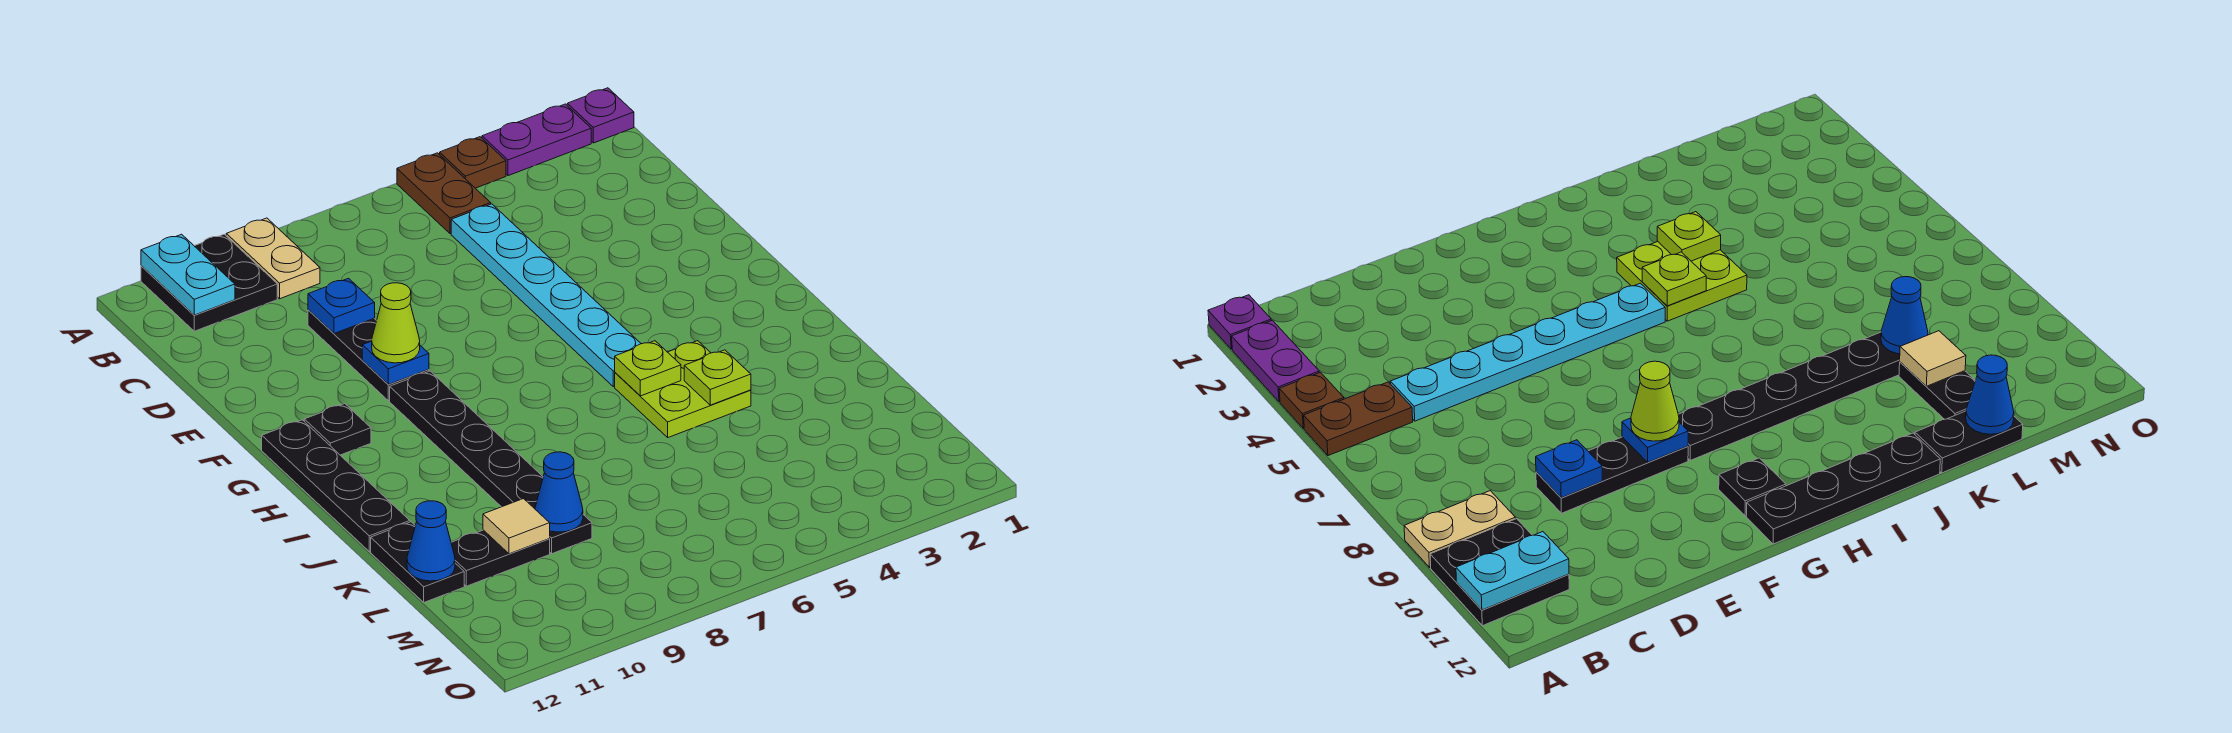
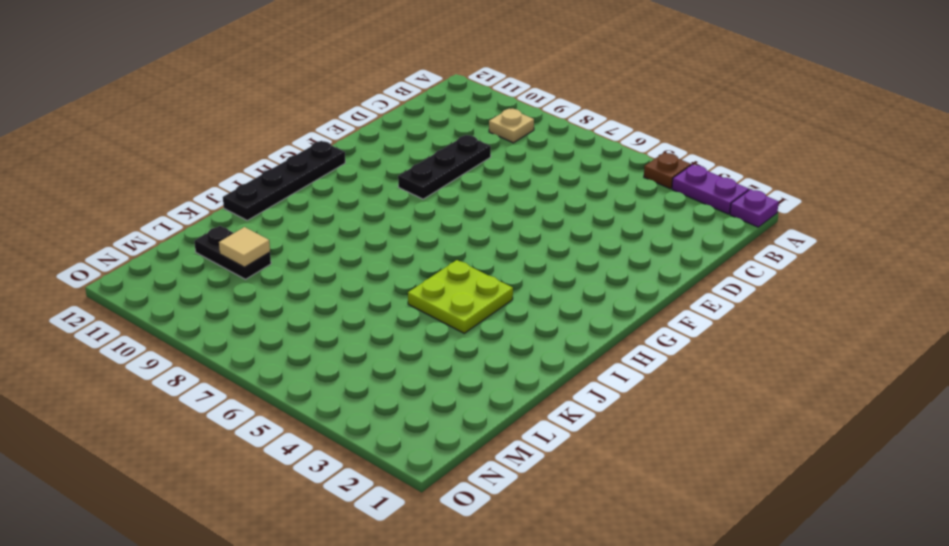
tan plate B9 level 1 -> tan plate A9:B9 level 1
none -> brown plate A5:B5 level 1
none -> black plate A10:B11 level 1
none -> cyan plate C5:H5 level 1

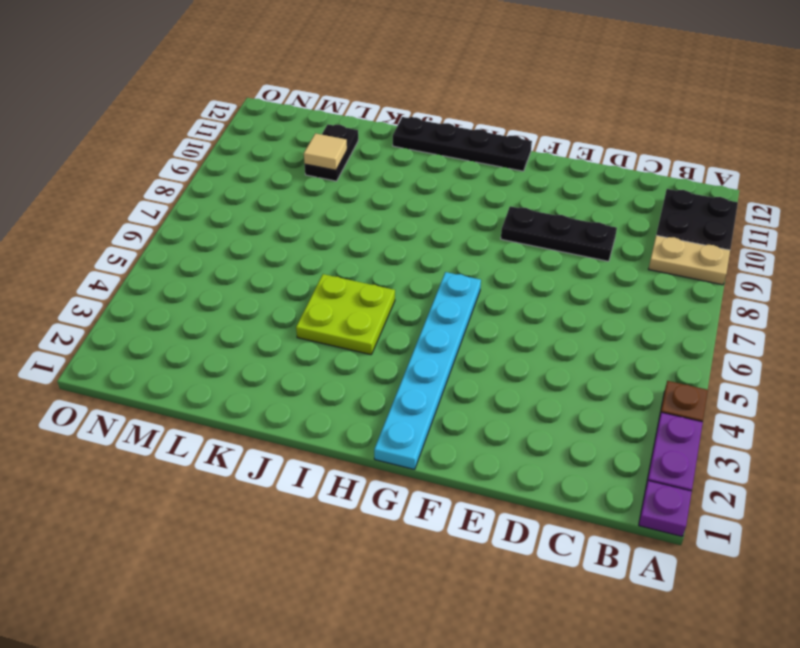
cyan plate G1:G6 level 1 -> cyan plate C5:H5 level 1
none -> brown plate A5:B5 level 1
none -> black plate G9:L9 level 1
none -> black plate G11 level 1

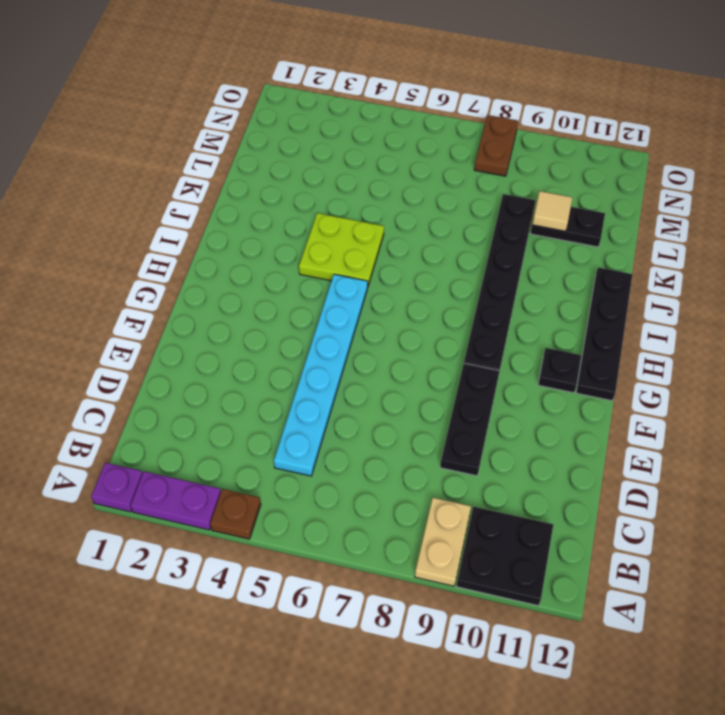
brown plate N8:O8 level 1 -> brown plate A5:B5 level 1
none -> black plate K12:L12 level 1
none -> cyan plate A11:B11 level 2
none -> blue plate D9 level 2

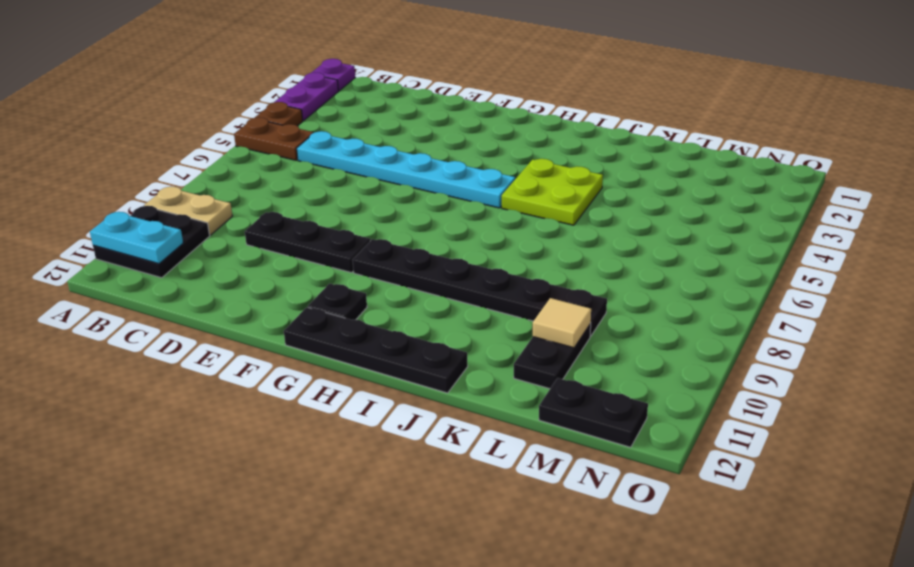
black plate M12:N12 level 1 -> black plate K12:L12 level 1
none -> blue plate D9 level 2
none -> blue plate F9 level 2
none -> lime plate I5 level 2

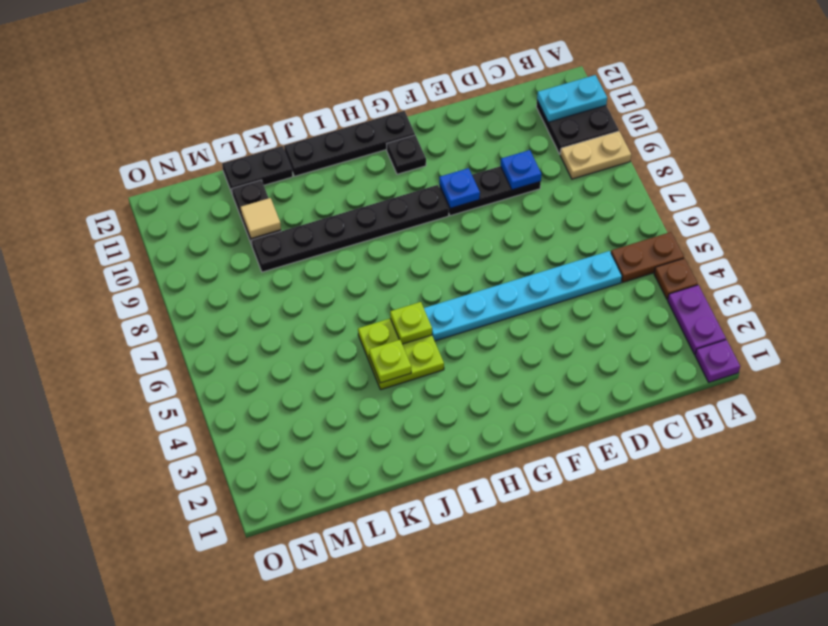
none -> blue cone L9 level 2
none -> blue cone L12 level 2
none -> lime cone F9 level 3

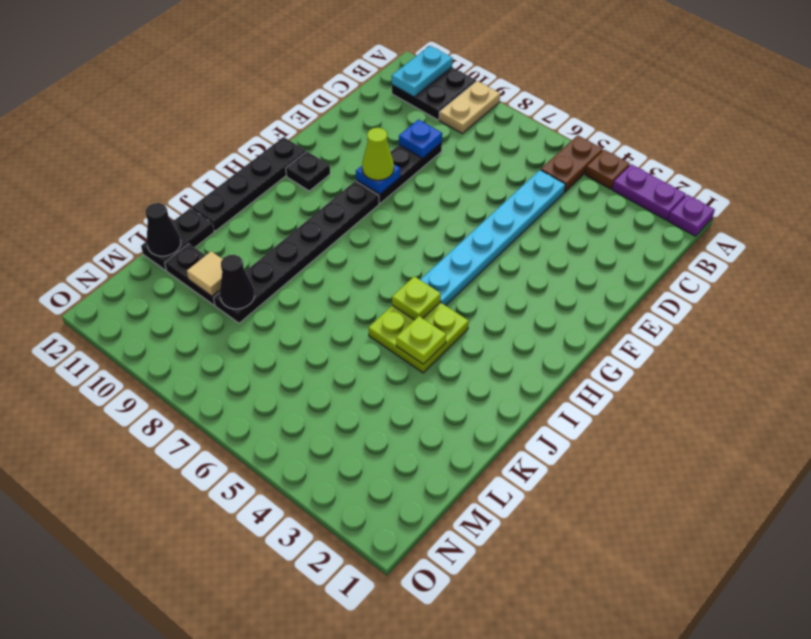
black cone L9 level 2 -> blue cone L9 level 2
black cone L12 level 2 -> blue cone L12 level 2

